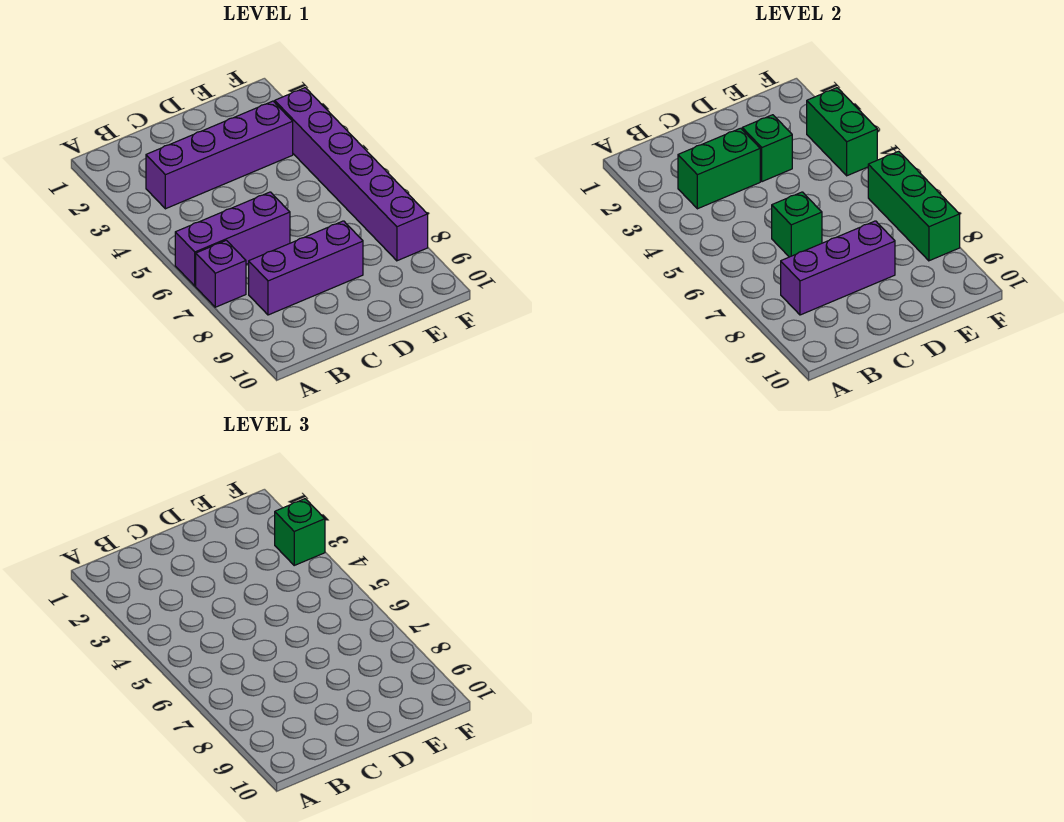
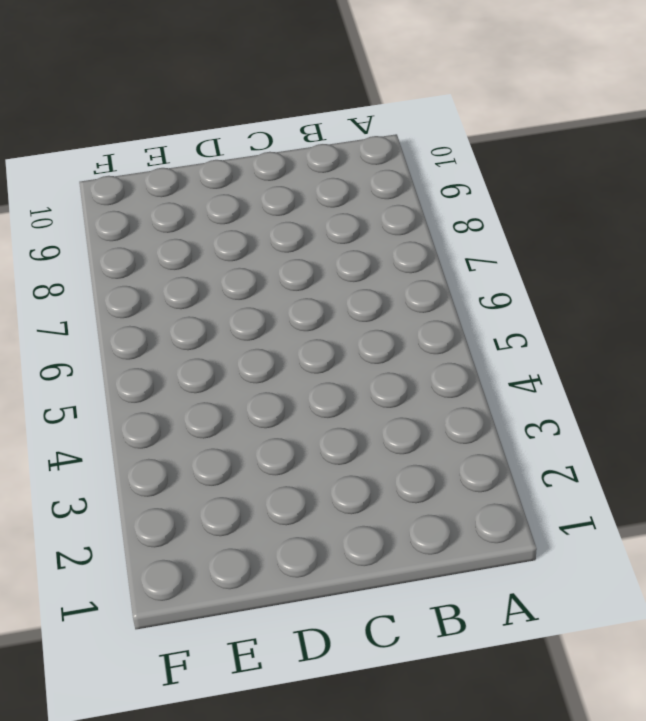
none -> purple brick A6:C6 level 1
none -> purple brick A7 level 1
none -> purple brick B3:E3 level 1

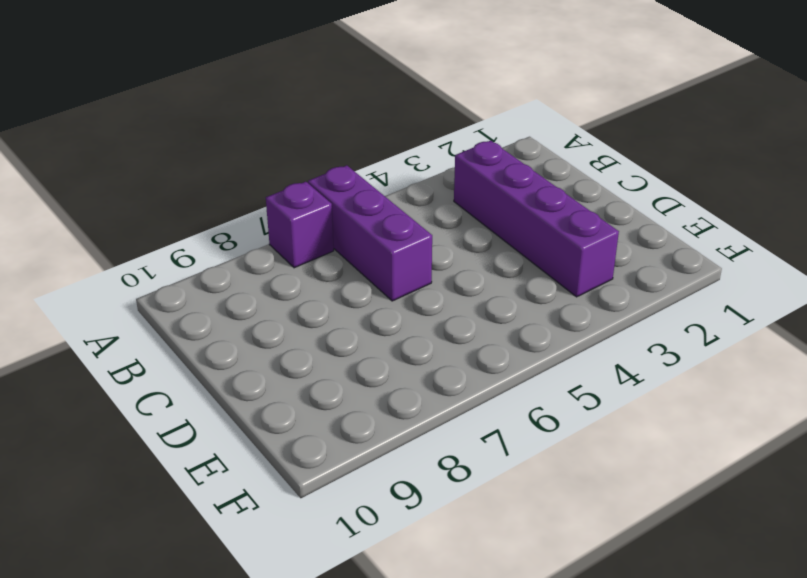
none -> purple brick B8:D8 level 1
none -> purple brick F3:F8 level 1
none -> green brick B3:C3 level 2

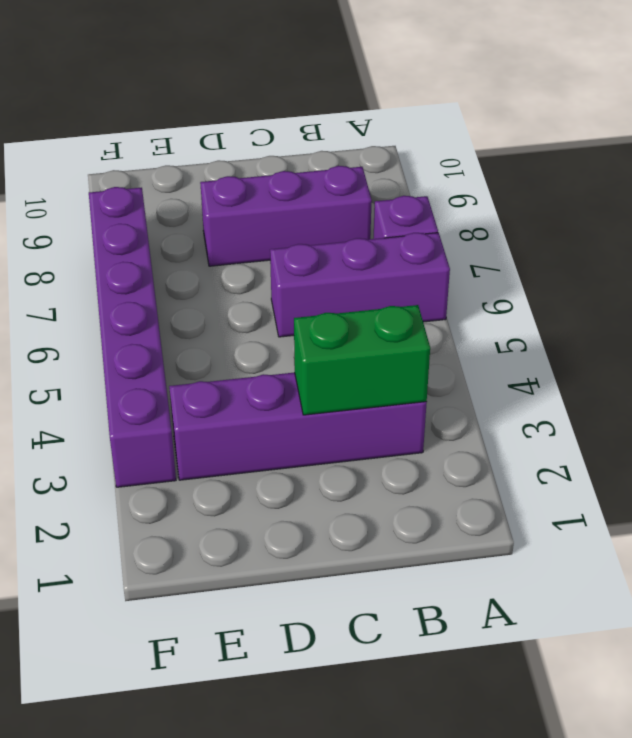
none -> purple brick B8:D8 level 2
none -> green brick C6 level 2
none -> green brick D3 level 2

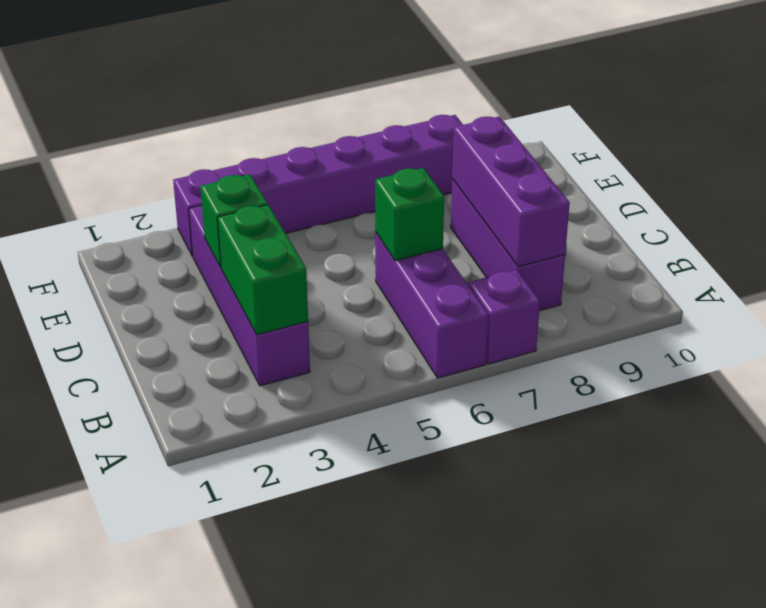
none -> green brick F3:F4 level 2
none -> green brick F6:F8 level 2
none -> green brick F3 level 3

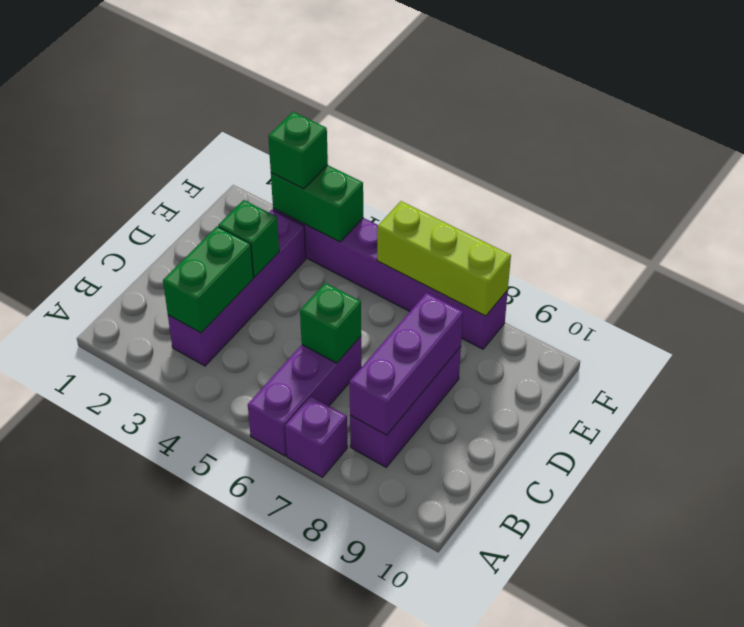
lime brick F6:F8 level 2 -> green brick F6:F8 level 2

